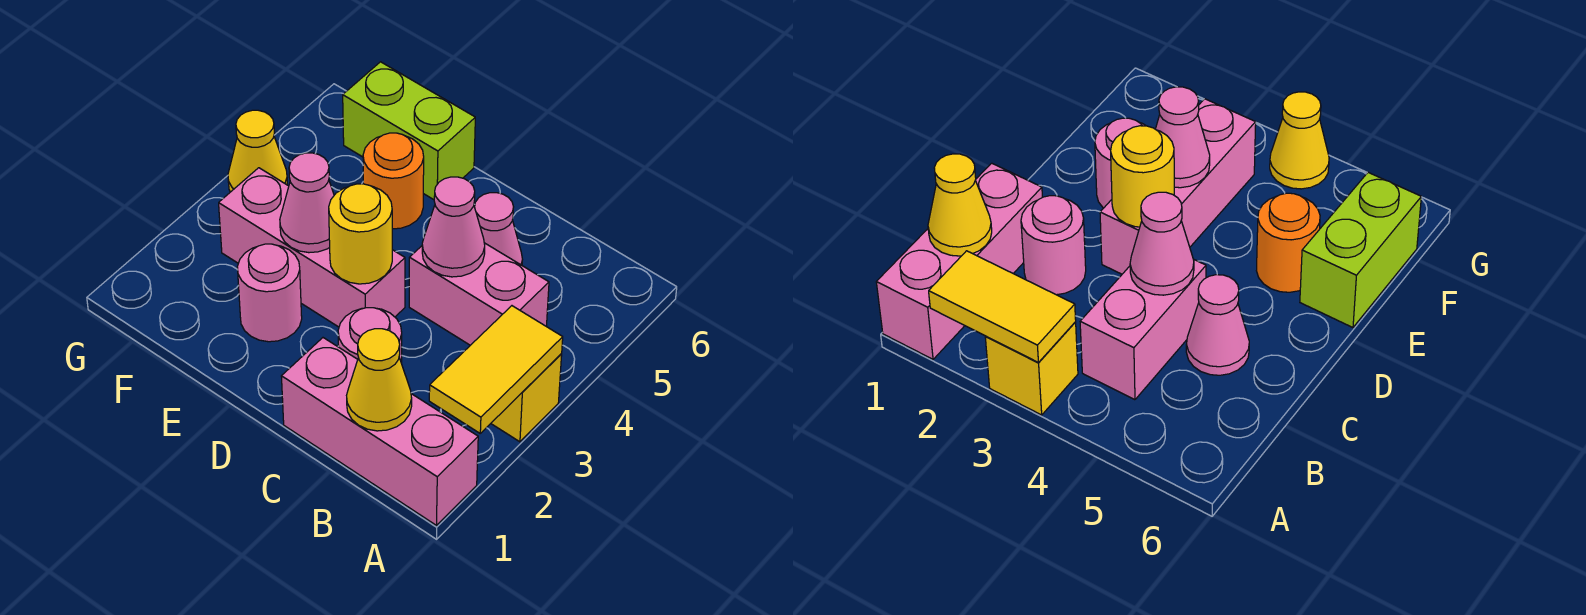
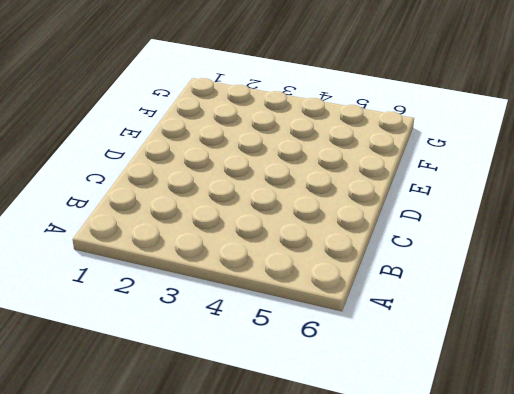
none -> pink brick A1:C1 level 1
none -> yellow brick A3 level 1
none -> pink brick B4:C4 level 1

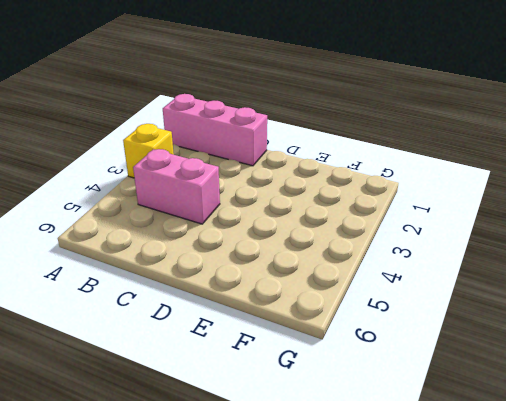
none -> pink round brick C2 level 1
none -> pink cone C5 level 1
none -> pink brick D3:F3 level 1

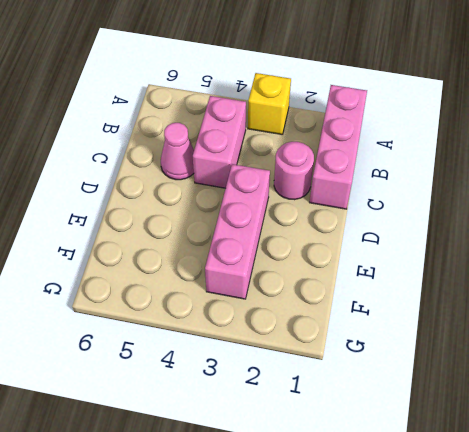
none -> pink round brick E2 level 1
none -> orange round brick E5 level 1
none -> lime brick E6:F6 level 1

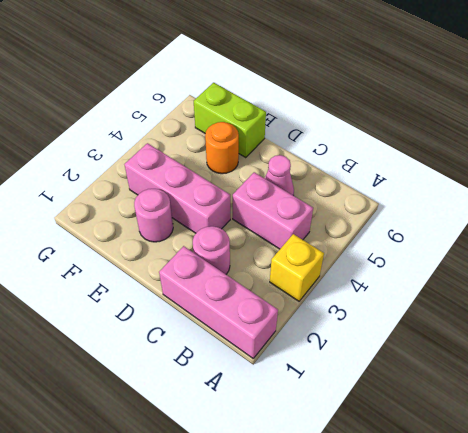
none -> yellow cone G4 level 1
none -> yellow tile A2:A3 level 2
none -> yellow cone B1 level 2

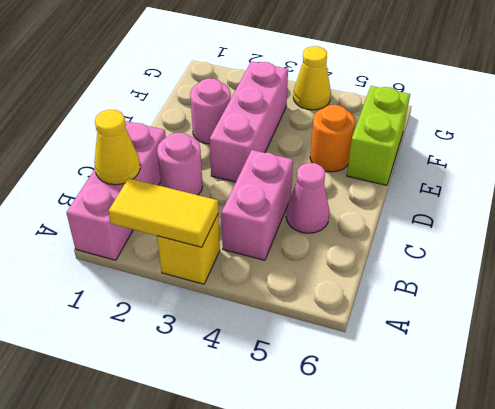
none -> pink cone C4 level 2
none -> yellow round brick D3 level 2
none -> pink cone E3 level 2

